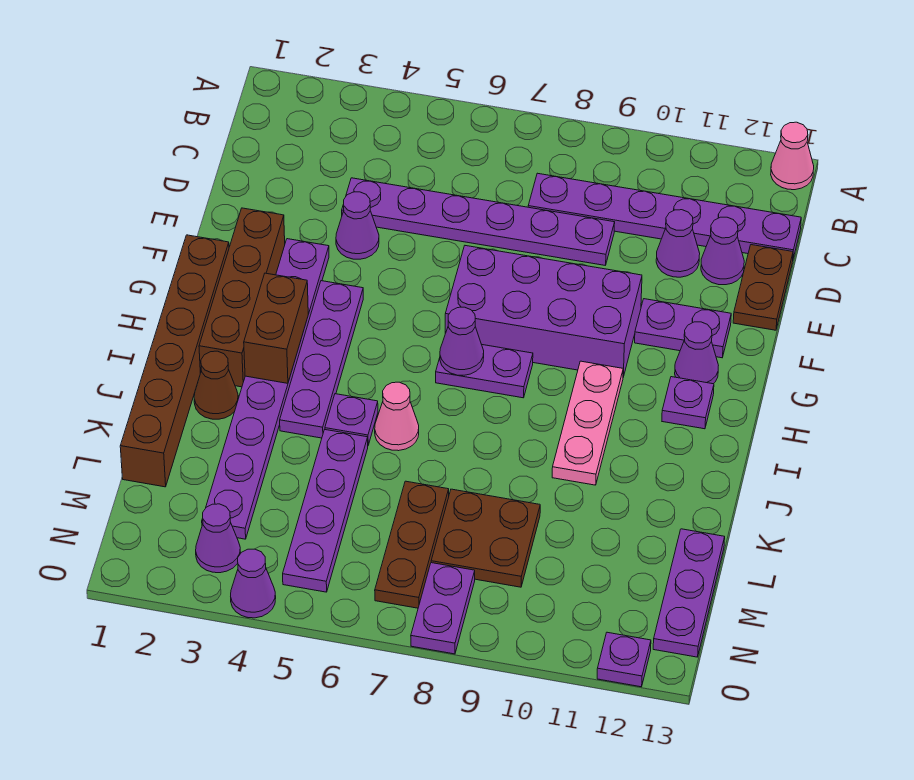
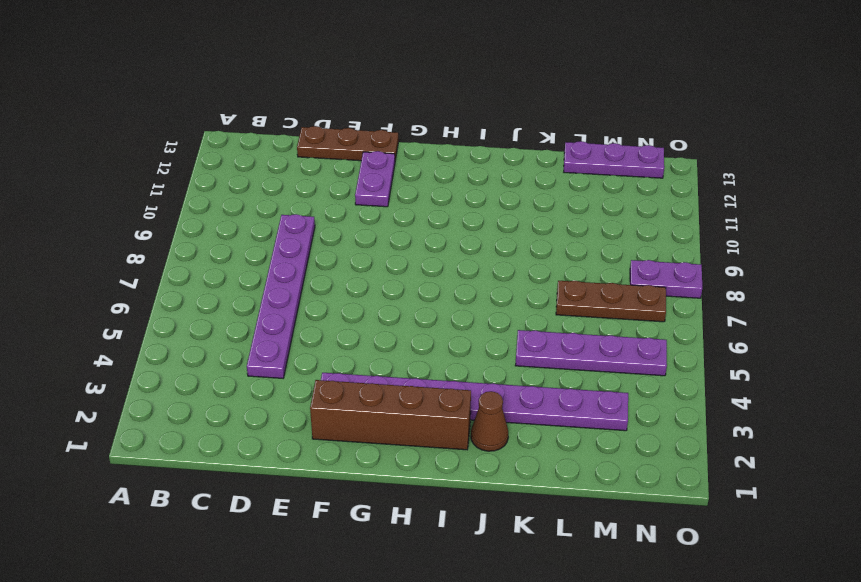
brown plate D13:F13 level 1 -> brown plate D13:E13 level 1
none -> pink cone A13 level 1
none -> purple plate C8:C13 level 1
none -> purple cone D11 level 1
none -> purple cone D12 level 1

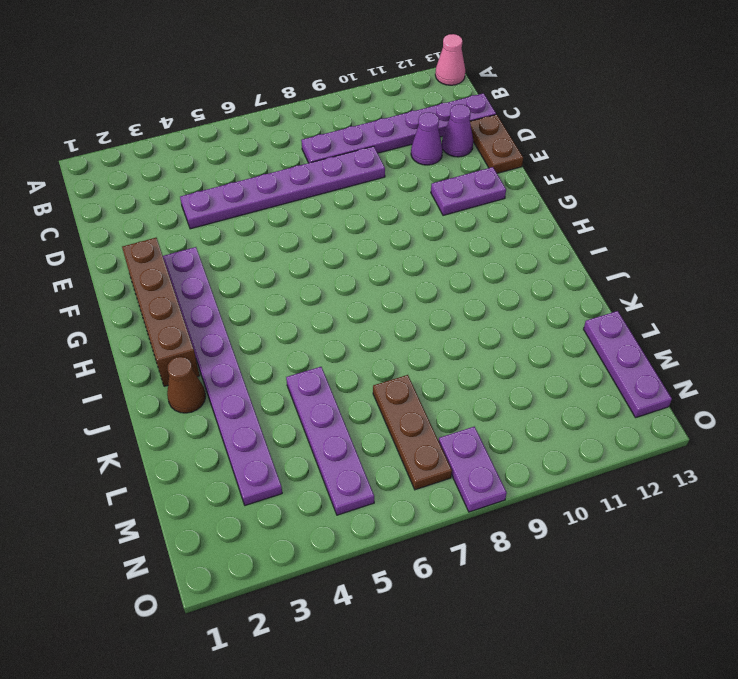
none -> purple cone E4 level 1
none -> purple brick F7:G10 level 1
none -> brown brick G1:L1 level 1
none -> purple plate G4:J4 level 1

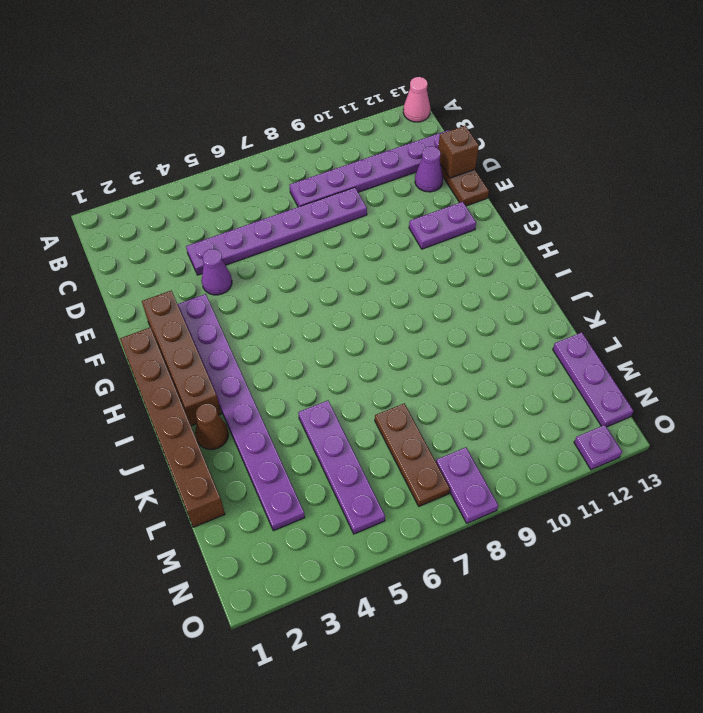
brown brick D13 level 2 -> none
none -> purple cone D11 level 1
none -> purple brick F7:G10 level 1
none -> purple plate G4:J4 level 1
none -> purple cone G12 level 1

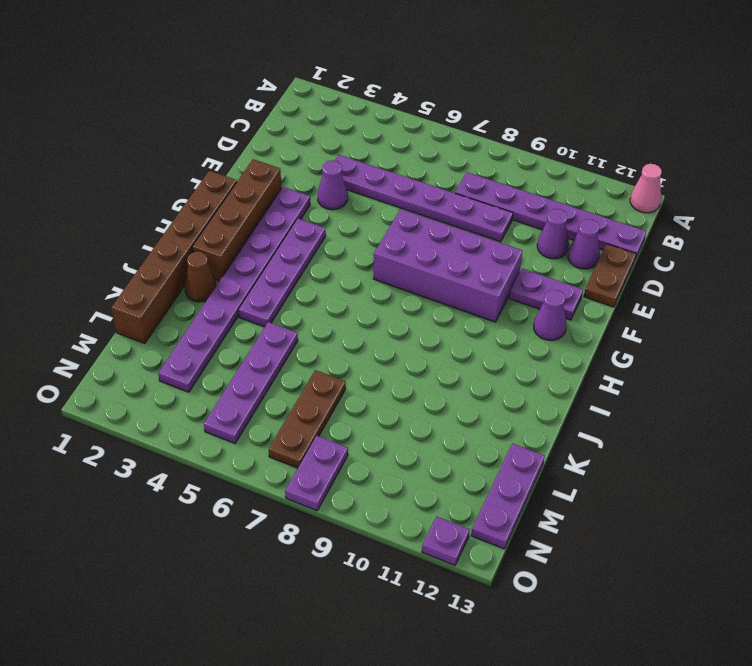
none -> purple plate H7:H8 level 1
none -> pink plate H10:J10 level 1
none -> purple plate H12 level 1
none -> purple plate J5 level 1

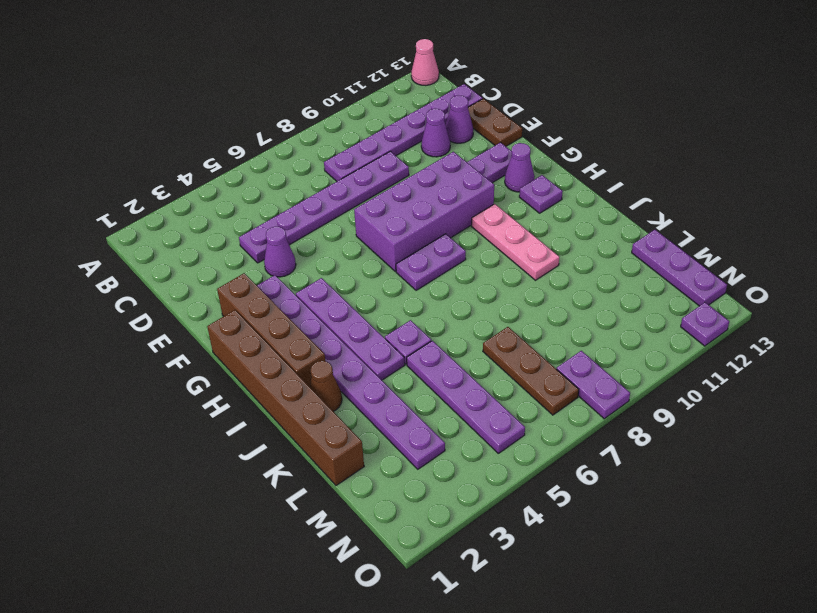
none -> pink cone J6 level 1
none -> brown plate L8:M9 level 1
none -> purple cone N3 level 1
none -> purple cone O4 level 1

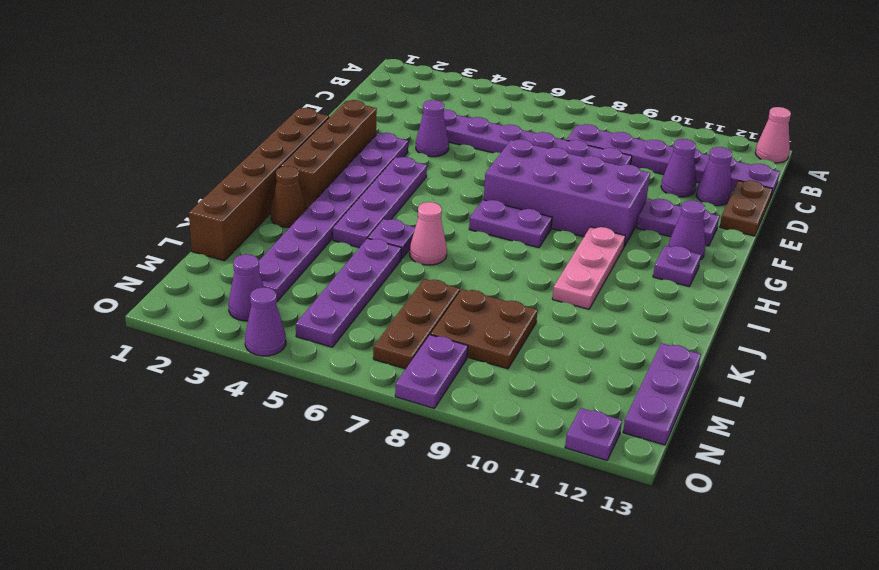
none -> brown brick H3:I3 level 2
none -> purple cone H7 level 2

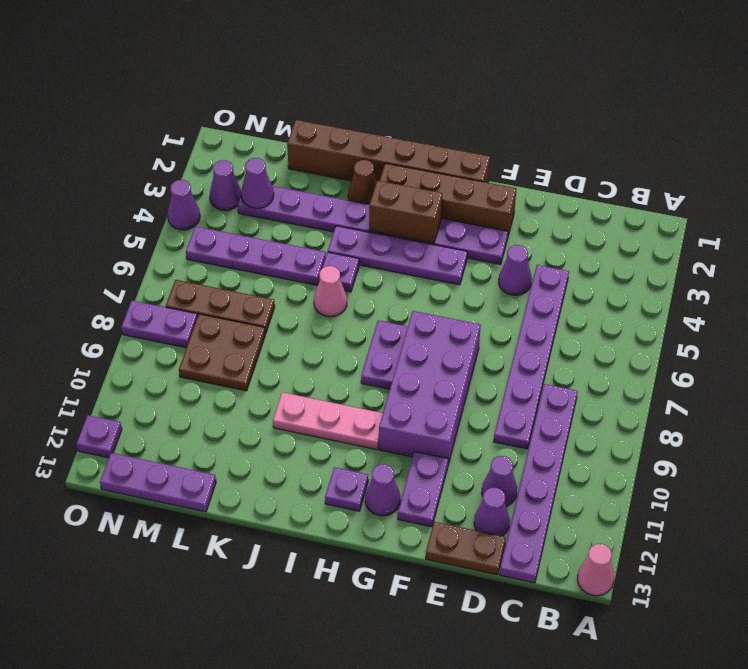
purple cone M3 level 2 -> purple cone H7 level 2

